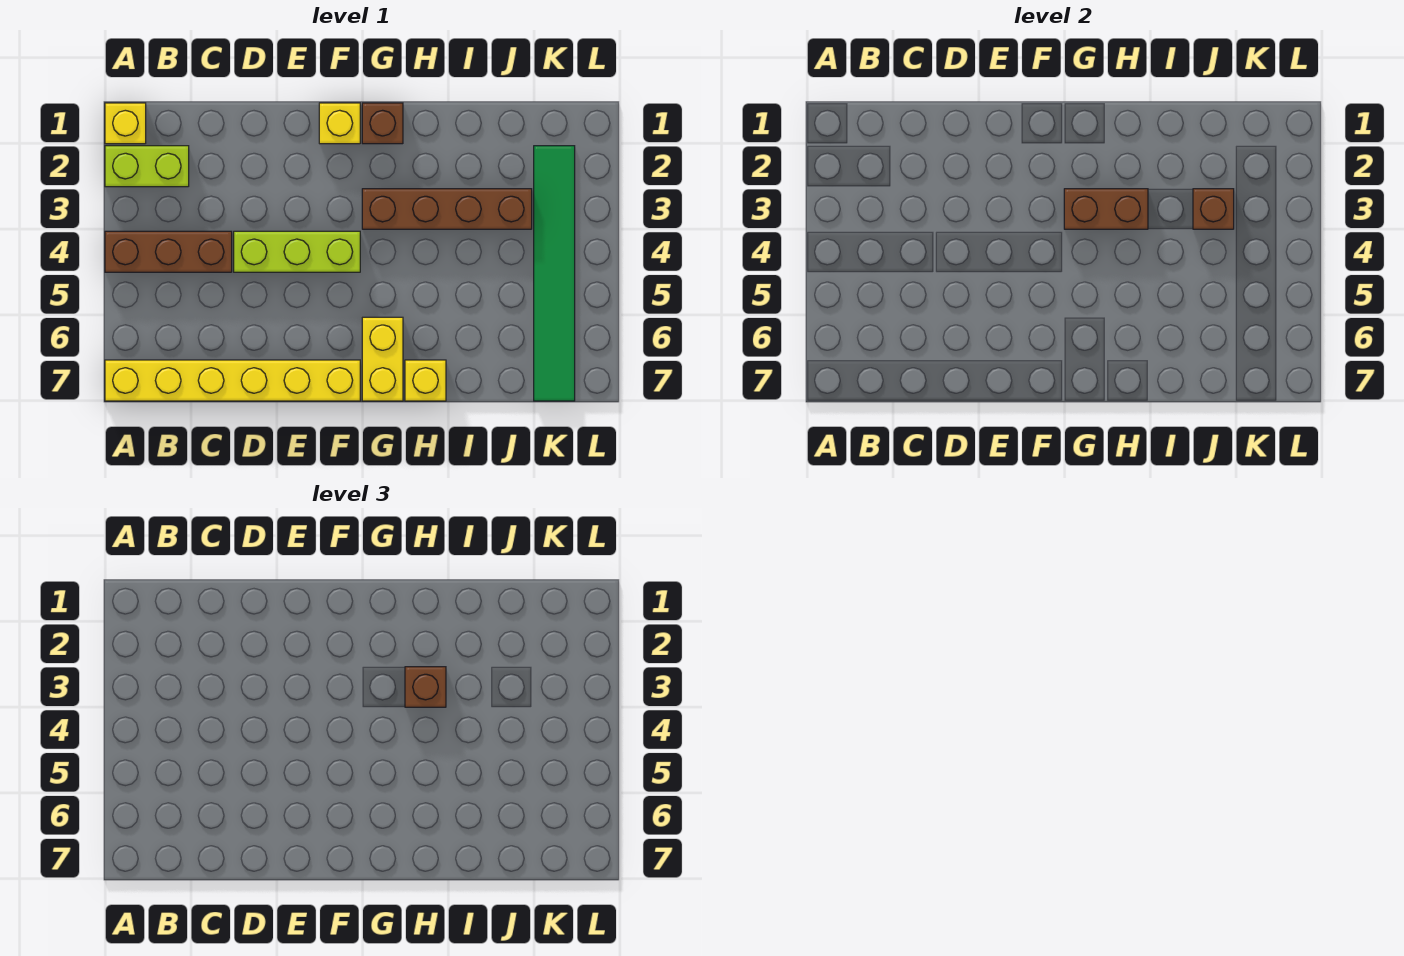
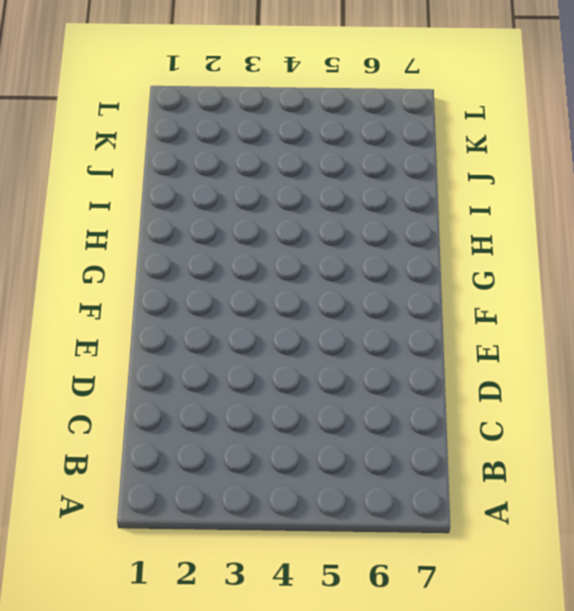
none -> yellow brick A1 level 1
none -> lime brick A2:B2 level 1
none -> brown brick A4:C4 level 1

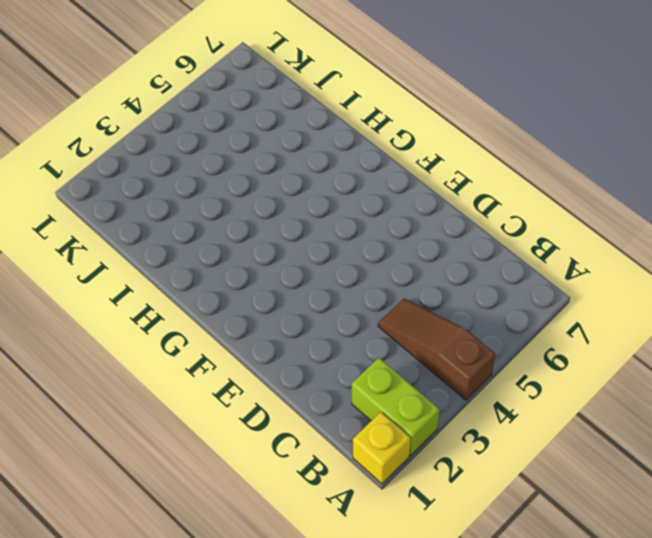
brown slope A4:C4 level 1 top A -> brown brick A4:C4 level 1
none -> yellow brick A7:F7 level 1
none -> lime brick D4:F4 level 1
none -> yellow brick F1 level 1

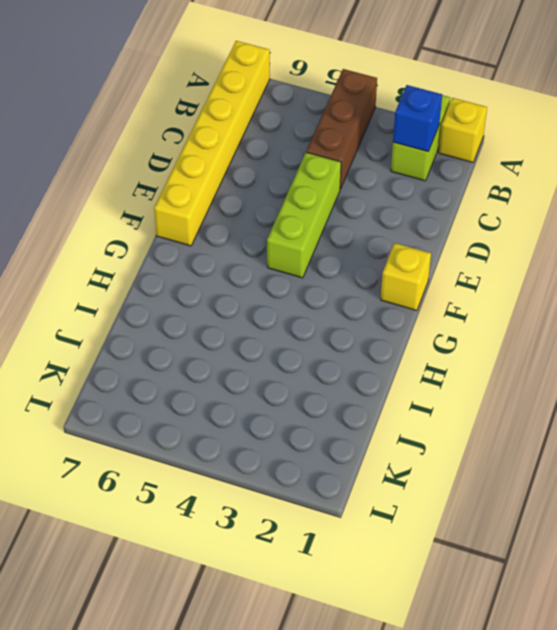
blue brick B2 level 2 -> none
none -> brown brick G1 level 1
none -> brown brick G3:J3 level 1
none -> yellow brick G6:G7 level 1

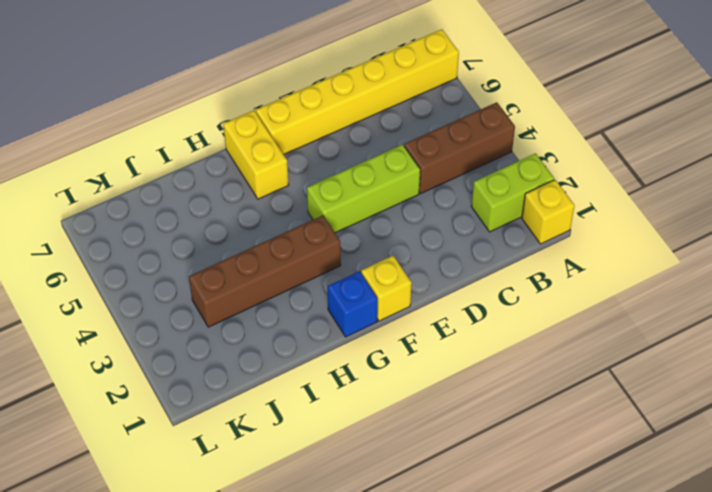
blue brick G1 level 1 -> brown brick G1 level 1
none -> yellow brick H7 level 1
none -> green tile K2:K7 level 1
none -> brown brick G3:H3 level 2

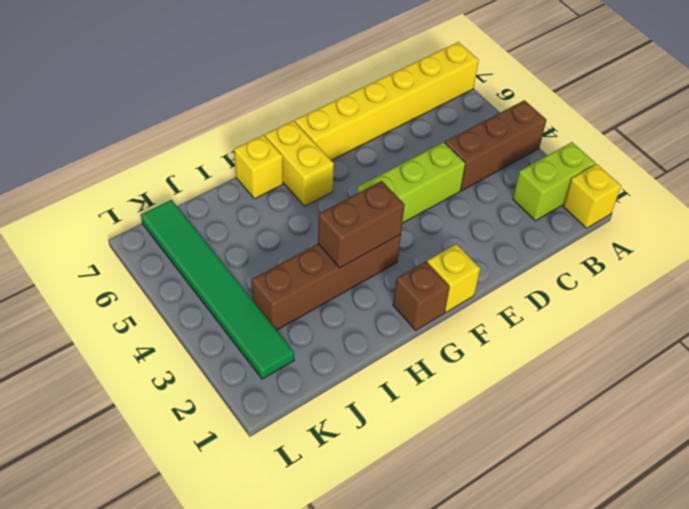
none -> brown brick J3 level 2
none -> brown brick H3 level 3

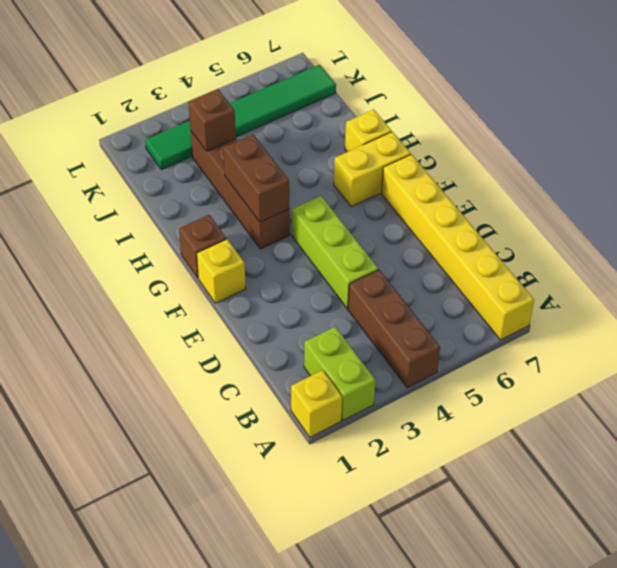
none -> brown brick H3 level 3

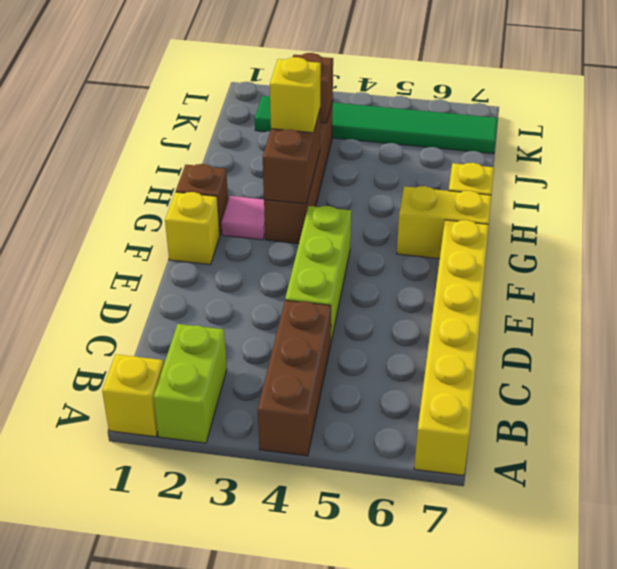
pink tile G2 level 1 -> none
yellow brick H3 level 3 -> brown brick H3 level 3

